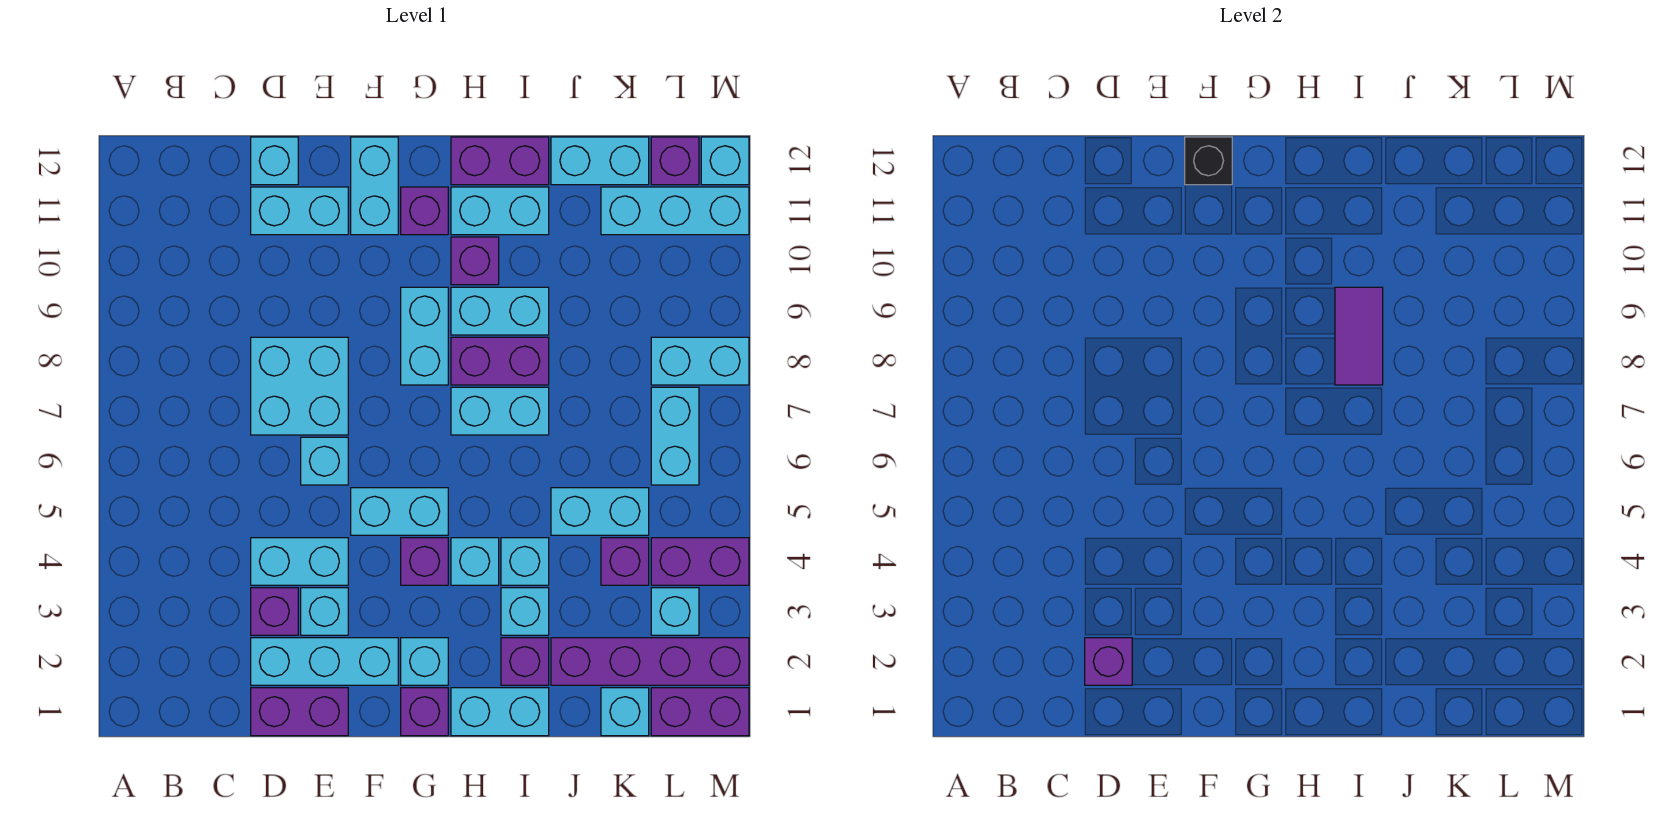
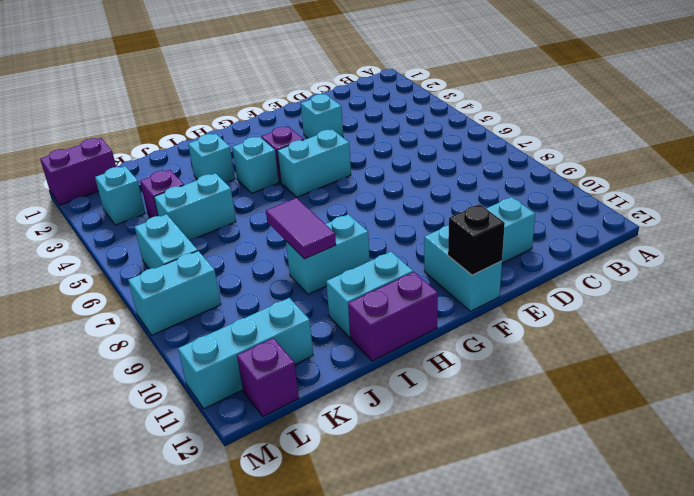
none -> purple brick D1:E1 level 1
none -> cyan brick D2:F2 level 1
none -> purple brick D3 level 1
none -> cyan brick D4:E4 level 1

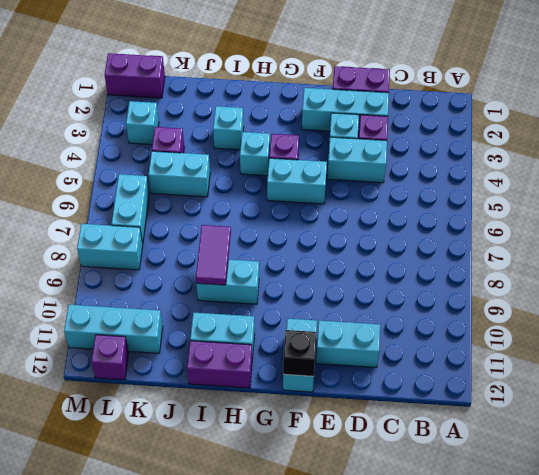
none -> cyan brick D7:E8 level 1
none -> cyan brick D12 level 1
none -> cyan brick E6 level 1
none -> purple brick G1 level 1

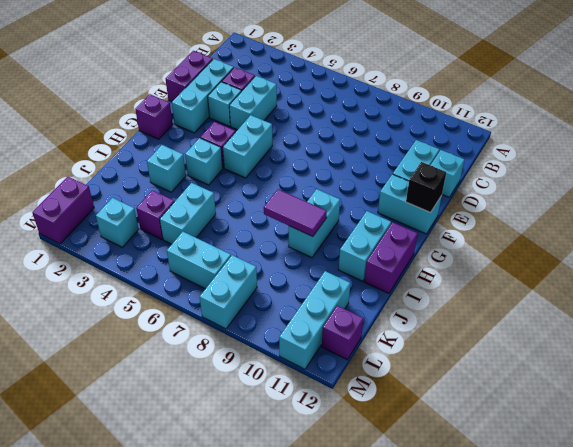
none -> cyan brick D7:E8 level 1
none -> cyan brick E6 level 1
none -> cyan brick G2 level 1
none -> cyan brick G8:G9 level 1

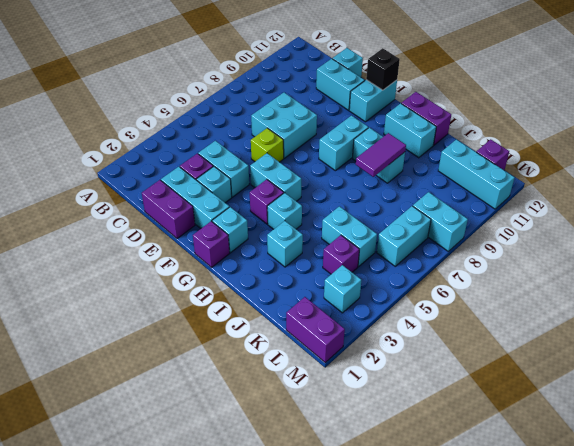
lime brick E6 level 1 -> cyan brick E6 level 1
none -> purple brick G11 level 1
none -> cyan brick H1:I1 level 1
none -> cyan brick H7:I7 level 1
none -> purple brick H8:I8 level 1

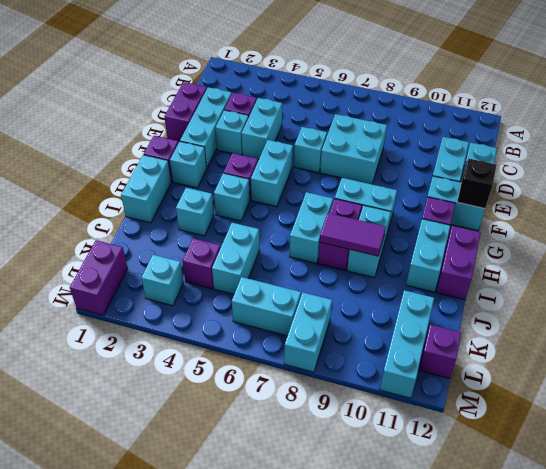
none -> purple brick H10 level 1
none -> purple brick I2 level 1
none -> cyan brick I4 level 1
none -> purple brick J2:M2 level 1

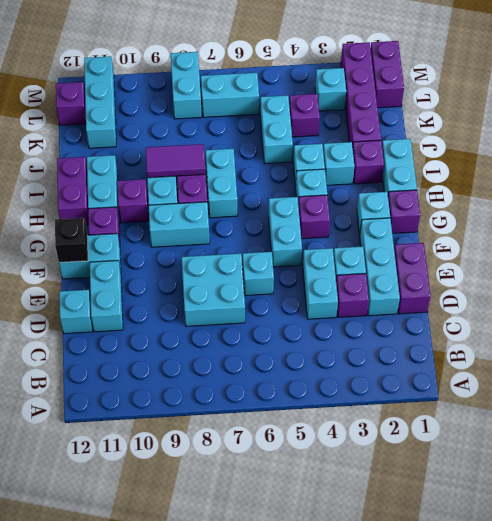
none -> cyan brick J12:K12 level 1
none -> cyan brick K1 level 1
none -> purple brick L4:M4 level 1
none -> cyan brick M12 level 1

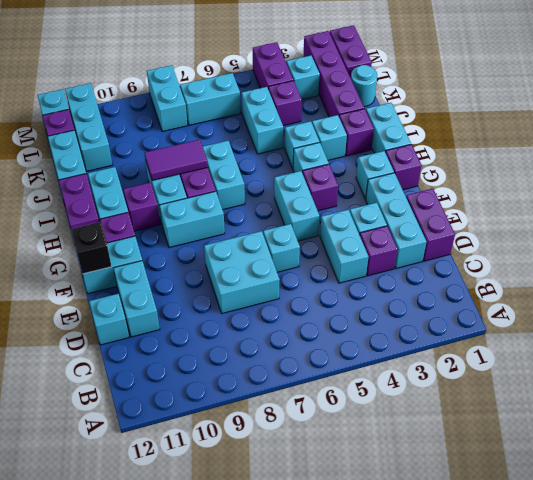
cyan round brick K1 level 1 -> cyan brick K1 level 1
none -> purple brick D2 level 2

